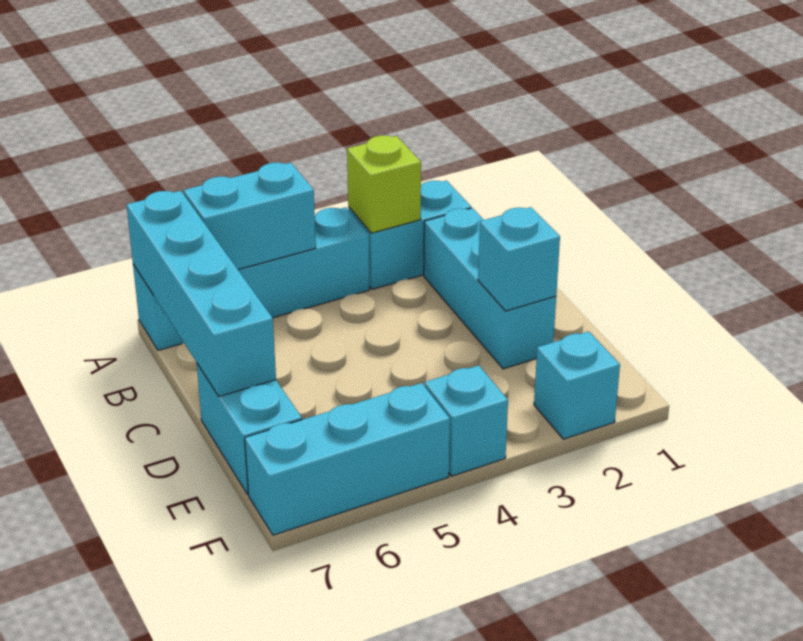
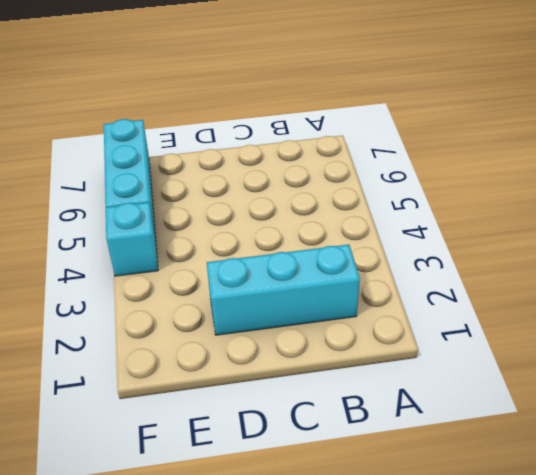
none -> cyan brick A2:A3 level 1
none -> cyan brick A4:A7 level 1

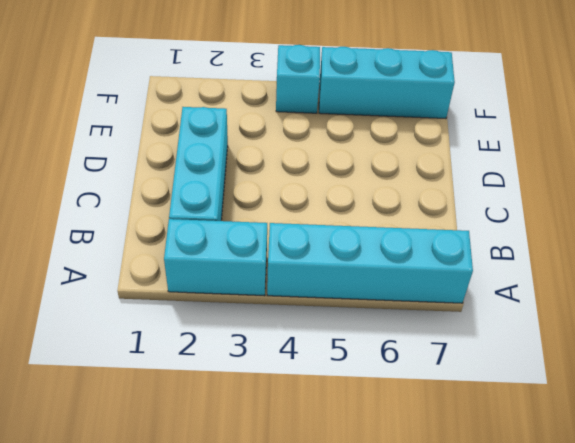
none -> cyan brick D7:E7 level 1
none -> cyan brick F2 level 1

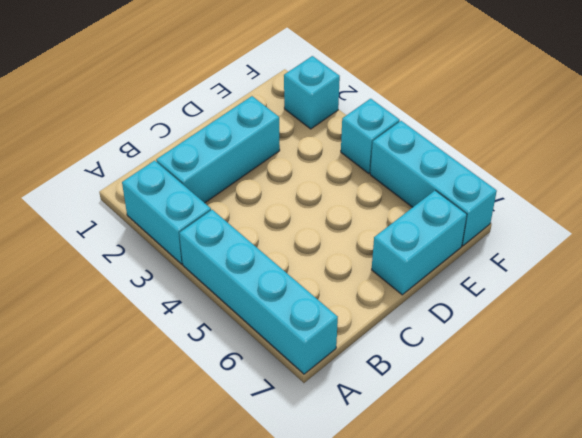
none -> lime brick A3 level 2
none -> cyan brick A5:A6 level 2

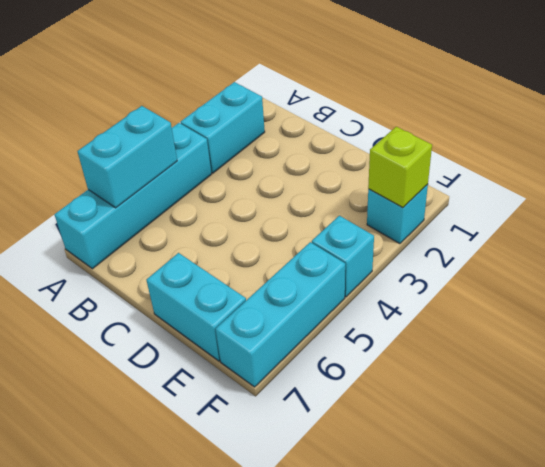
lime brick F2 level 2 -> lime brick A3 level 2
none -> cyan brick B2:D2 level 1
none -> cyan brick A7:D7 level 2

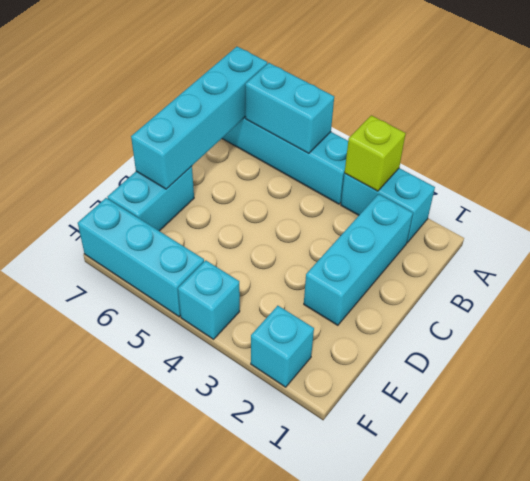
none -> cyan brick D2 level 2

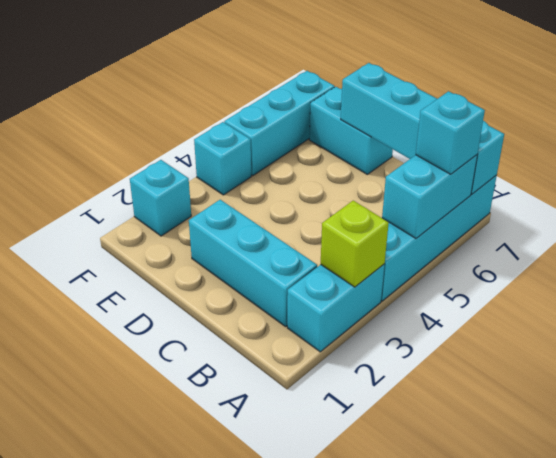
cyan brick A6 level 3 -> cyan brick D2 level 2

